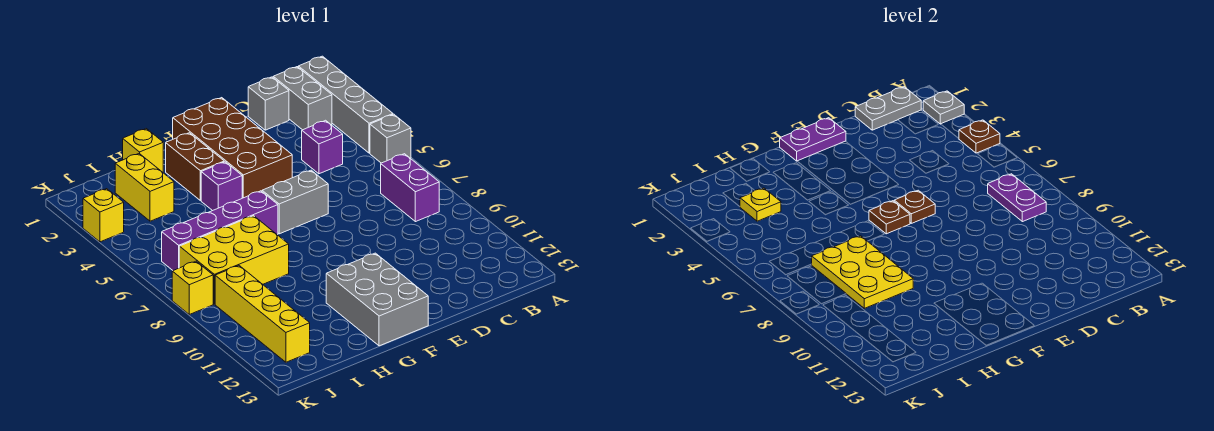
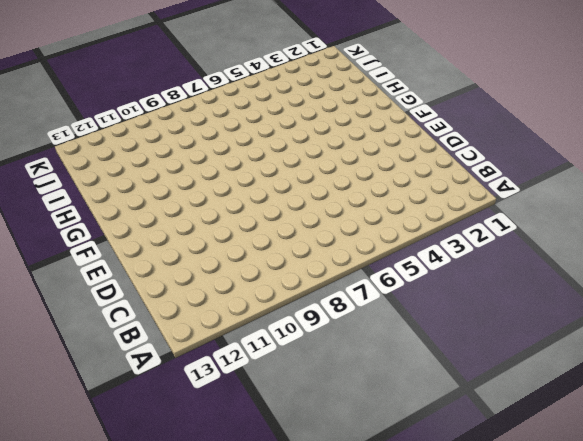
none -> grey brick A1:A4 level 1
none -> grey brick A5 level 1
none -> grey brick B1:B2 level 1

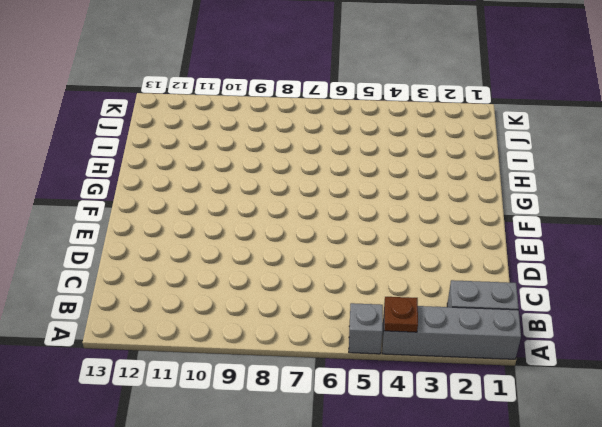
none -> purple brick B7:B8 level 1
none -> grey brick C1 level 1
none -> purple brick C4 level 1

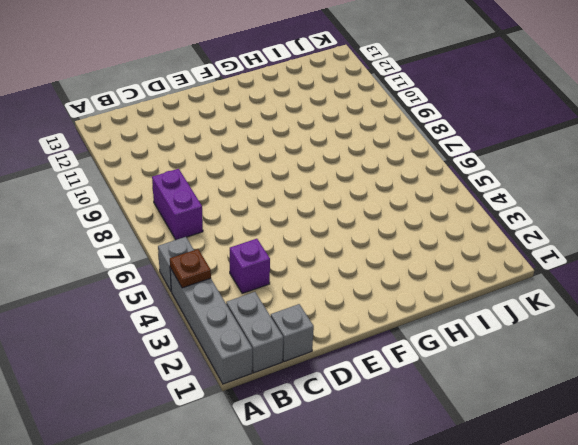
none -> brown brick E1:F4 level 1
none -> grey brick E6:F6 level 1
none -> grey brick F11:G13 level 1

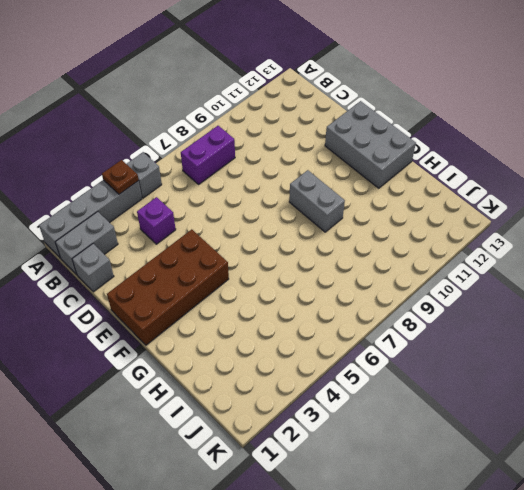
grey brick E12:G13 level 1 -> grey brick F11:G13 level 1
grey brick F9:G9 level 1 -> grey brick E6:F6 level 1
none -> brown brick G2:G3 level 1
none -> purple brick G4 level 1
none -> purple brick G6:J6 level 1

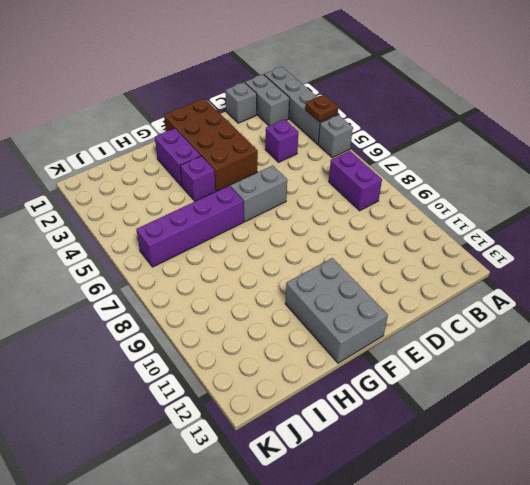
purple brick G2:G3 level 1 -> brown brick G2:G3 level 1
none -> yellow brick H1 level 1
none -> yellow brick H7:J8 level 1
none -> yellow brick I2:I3 level 1

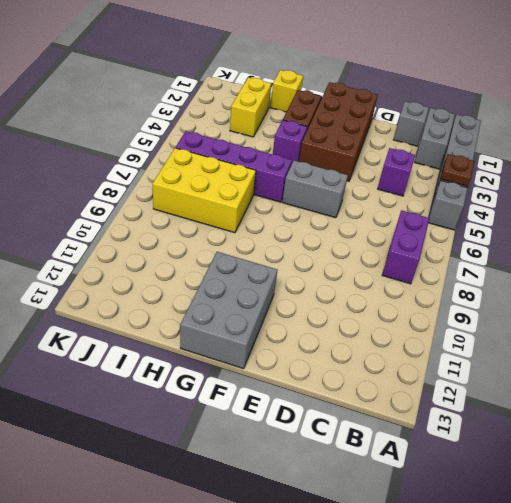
none -> yellow brick J9:J12 level 1
none -> yellow brick K3 level 1
none -> yellow brick K8 level 1

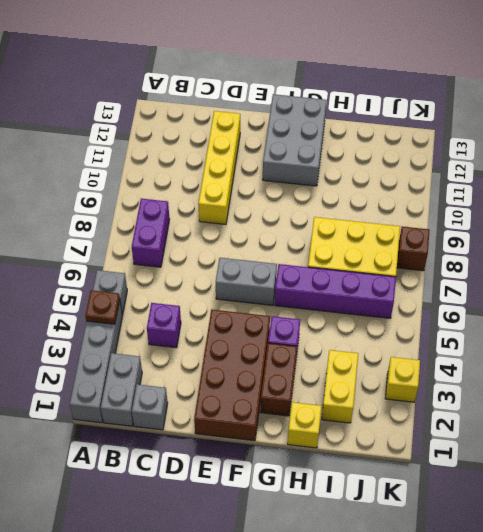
yellow brick D9:D12 level 1 -> yellow brick J9:J12 level 1
brown brick K8 level 1 -> yellow brick K8 level 1
none -> grey plate A2 level 2
none -> grey plate B1:C1 level 2
none -> purple plate B7:B8 level 2

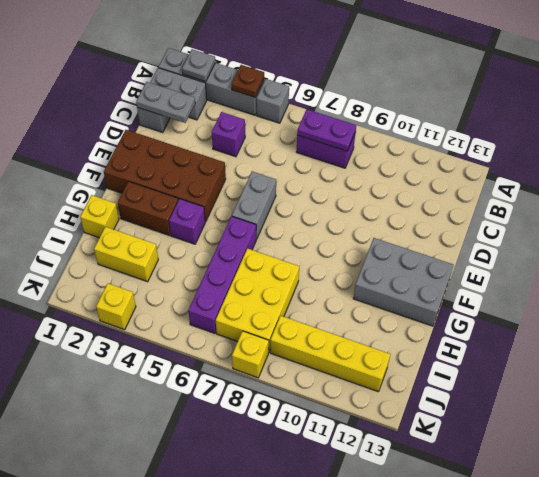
grey plate C1:C2 level 2 -> grey plate B1:C1 level 2
none -> purple plate E1:F1 level 2
none -> brown plate E6 level 2
none -> brown plate F6 level 2

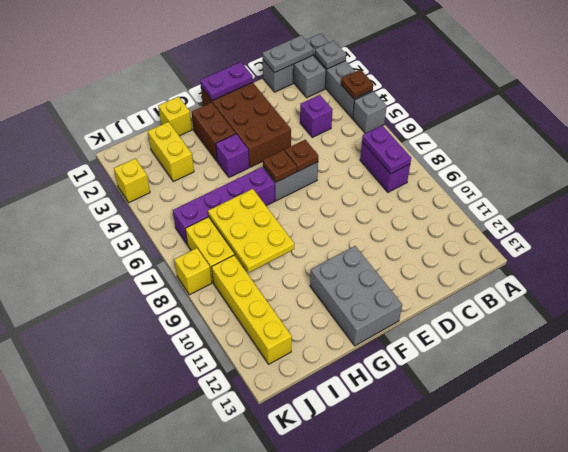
none -> yellow plate I3 level 2

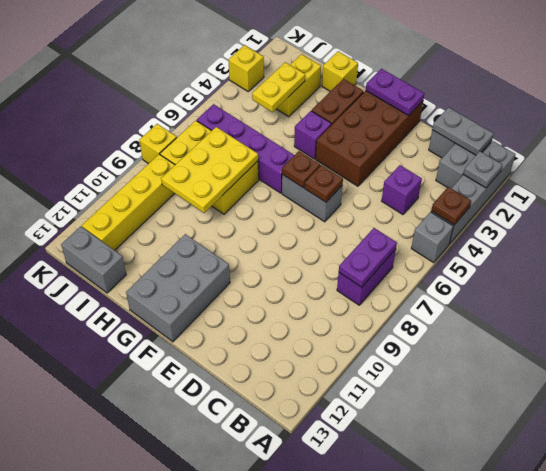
yellow plate I3:I4 level 2 -> yellow plate I3 level 2
grey brick I13:J13 level 1 -> none

